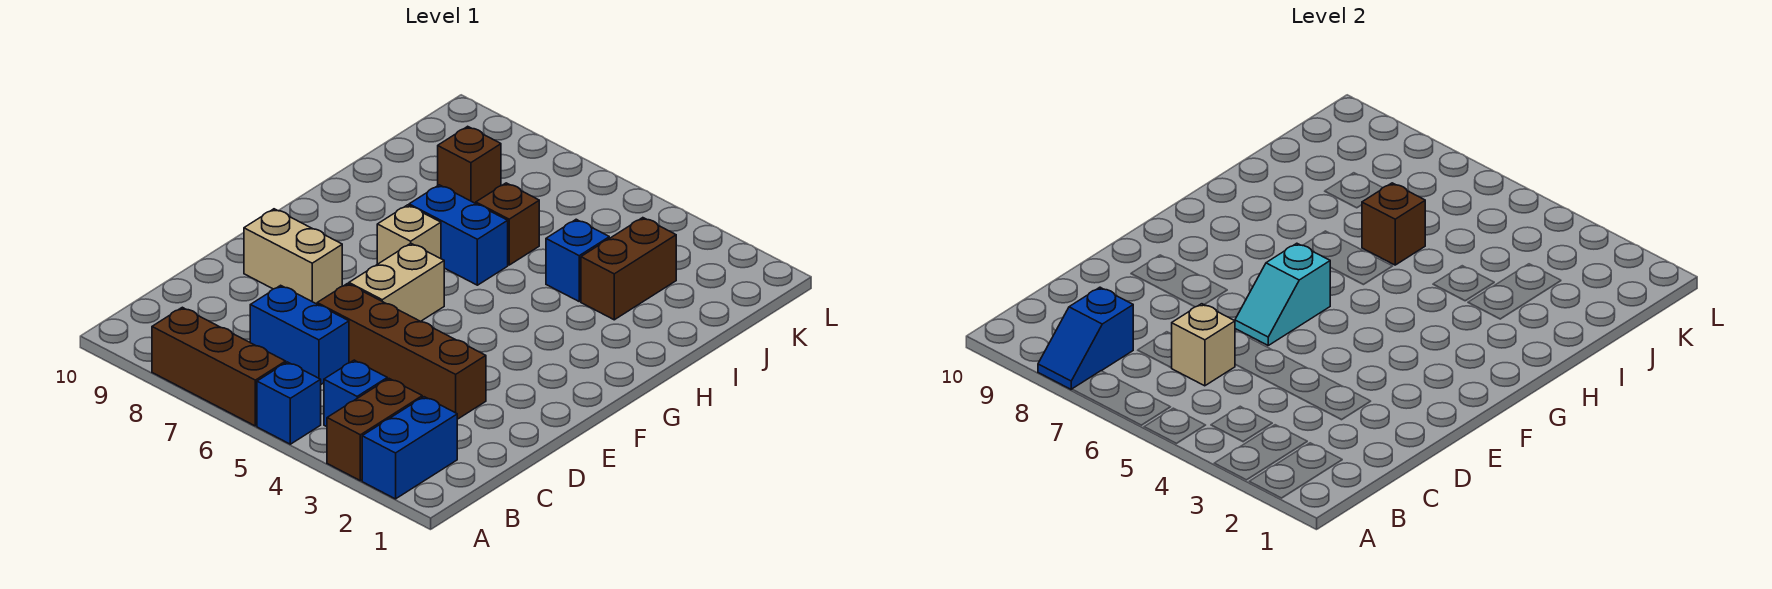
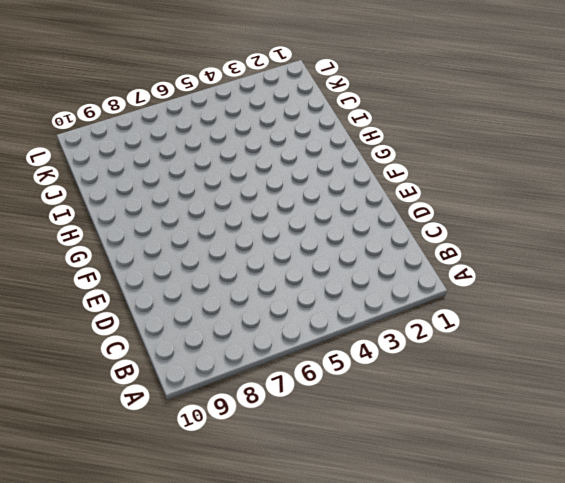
none -> blue brick A2:B2 level 1
none -> brown brick A3:B3 level 1
none -> blue brick A5 level 1

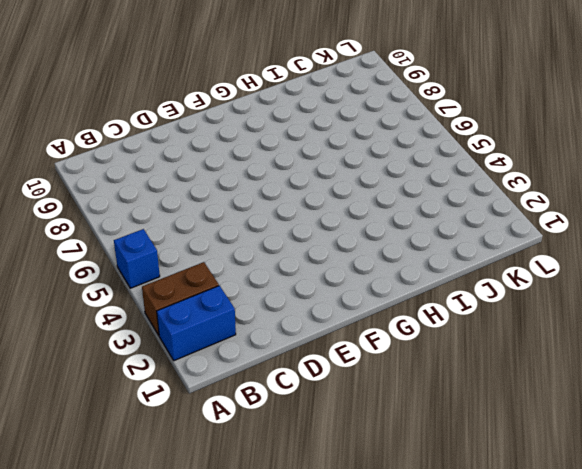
none -> brown brick A6:A8 level 1
none -> blue brick B4 level 1
none -> blue brick C6:C7 level 1

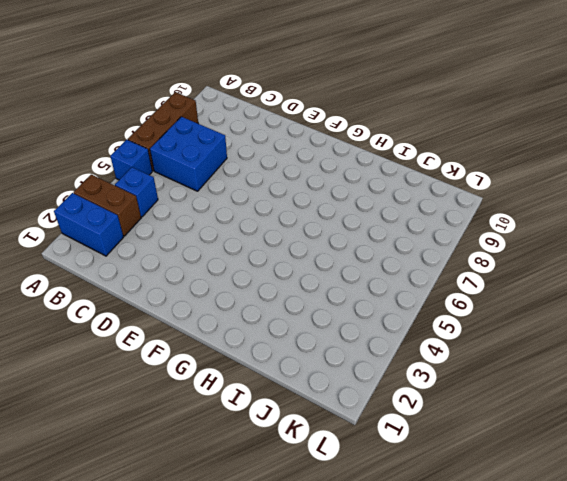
blue brick B6:C7 level 1 -> blue brick C6:C7 level 1
none -> brown brick D3:D6 level 1
none -> tan brick E6:F6 level 1
none -> tan brick E8:E9 level 1

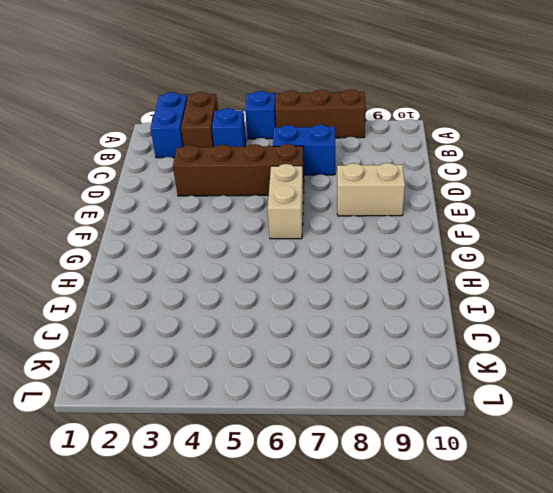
none -> tan brick G7 level 1
none -> blue brick H6:H7 level 1
none -> brown brick I3:J3 level 1

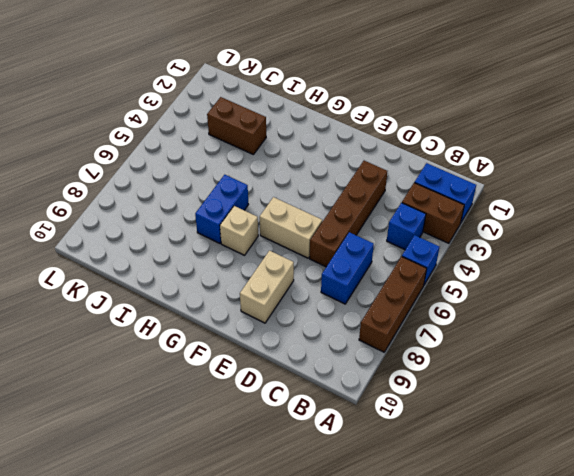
none -> blue brick I4 level 1
none -> brown brick I6 level 1
none -> brown brick J8 level 1

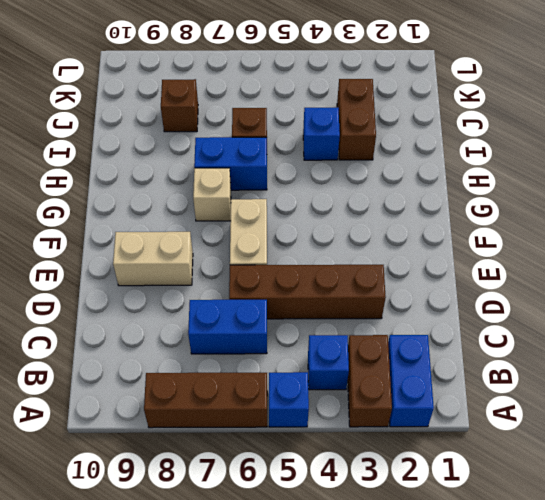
none -> blue slope A8:B8 level 2 top B
none -> tan brick C6 level 2
none -> cyan slope E6:F6 level 2 top F

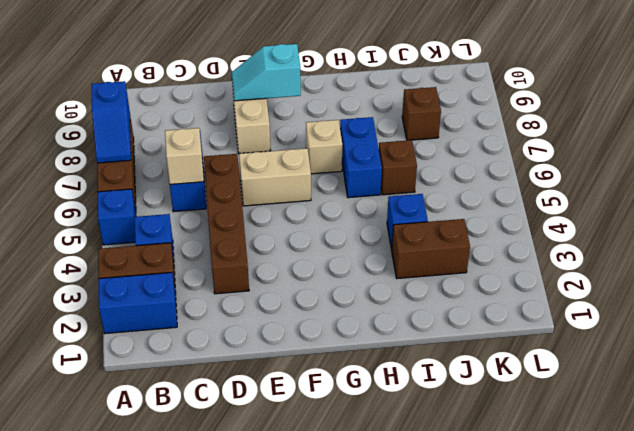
blue slope A7:A8 level 2 top 8 -> blue slope A8:B8 level 2 top B
cyan slope E9:F9 level 2 top F -> cyan slope E6:F6 level 2 top F
none -> brown brick I6 level 2

